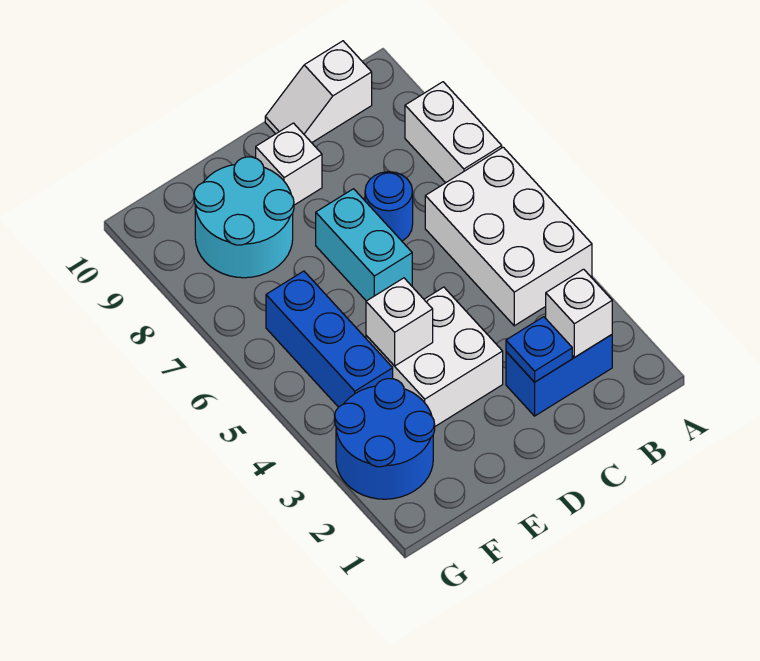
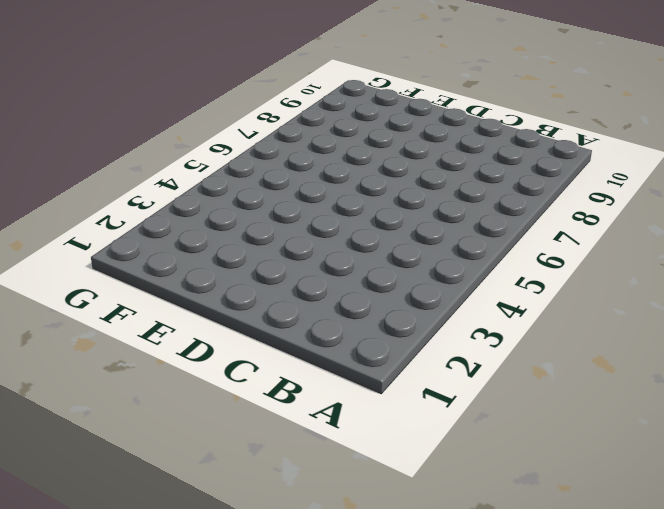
none -> white brick A4:B6 level 1
none -> white brick A7:A8 level 1
none -> blue brick B2:C2 level 1

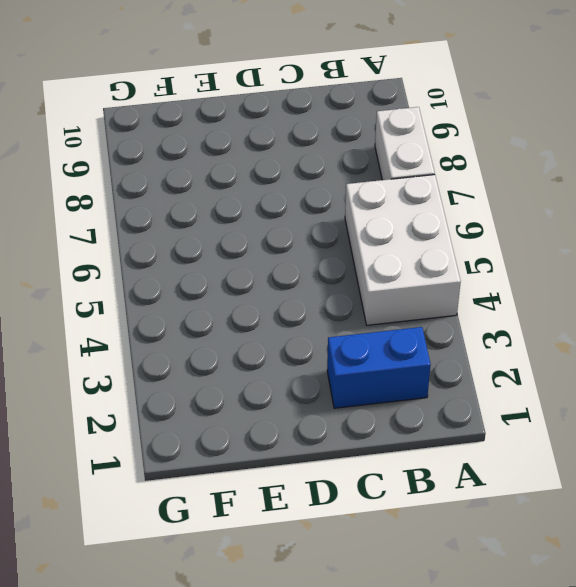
none -> white slope B10:C10 level 1 top B
none -> blue round brick C7 level 1
none -> white brick D3:E4 level 1

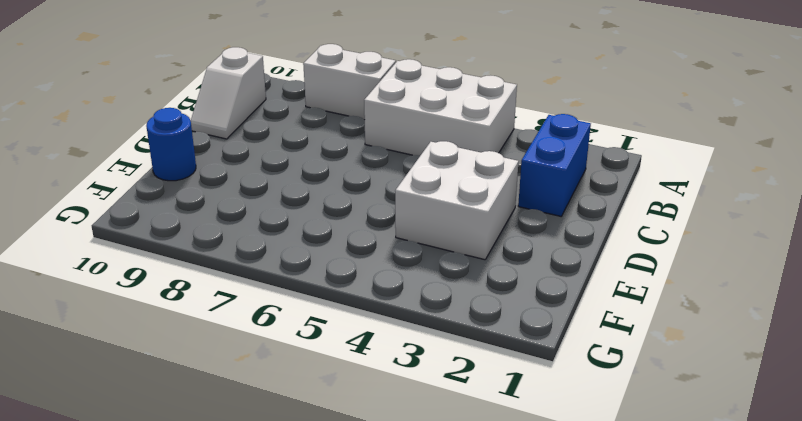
blue round brick E10 level 1 -> blue round brick C7 level 1
none -> cyan brick D6:D7 level 1
none -> white brick D9 level 1
none -> cyan round brick E8:F9 level 1

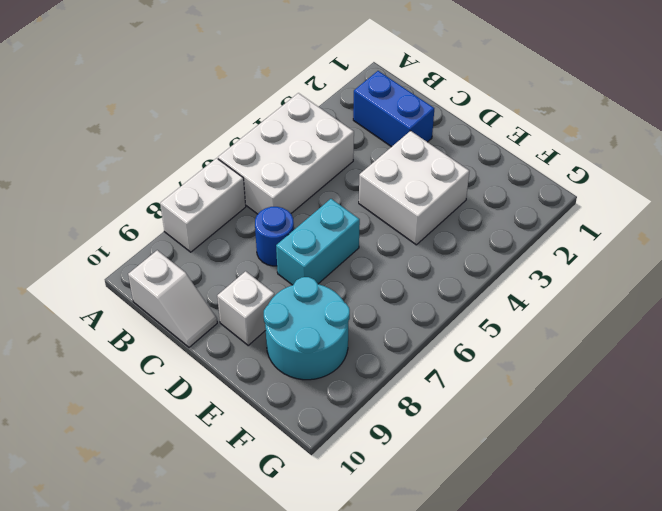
none -> blue round brick F2:G3 level 1
none -> blue brick F4:F6 level 1
none -> white brick B2 level 2

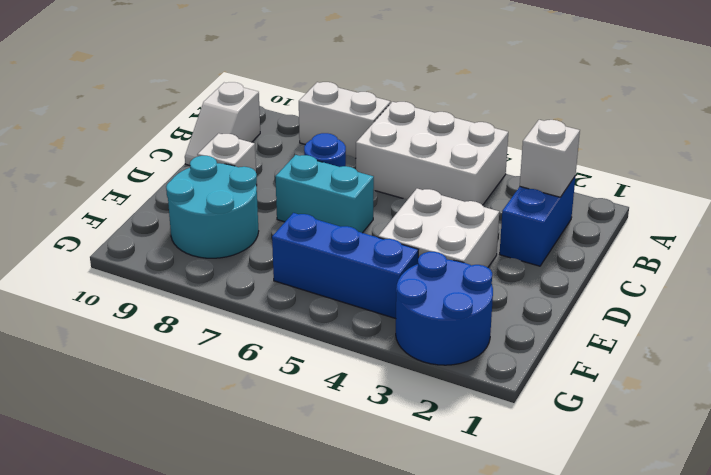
none -> blue plate C2 level 2
none -> white brick E4 level 2

